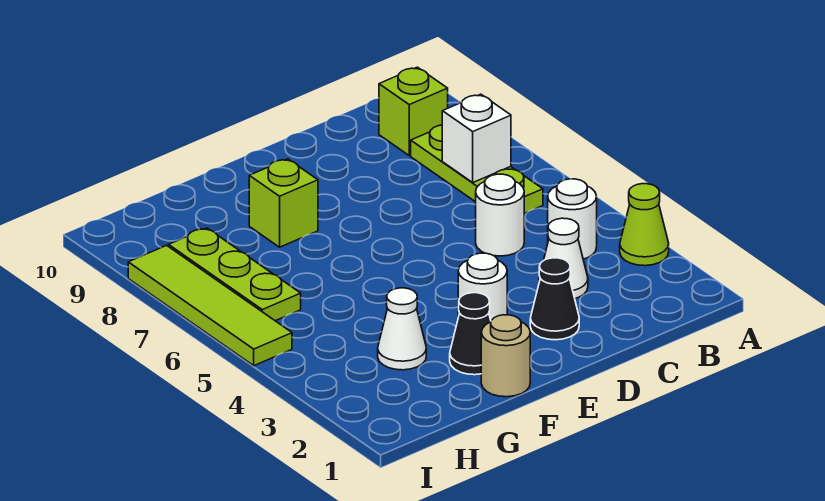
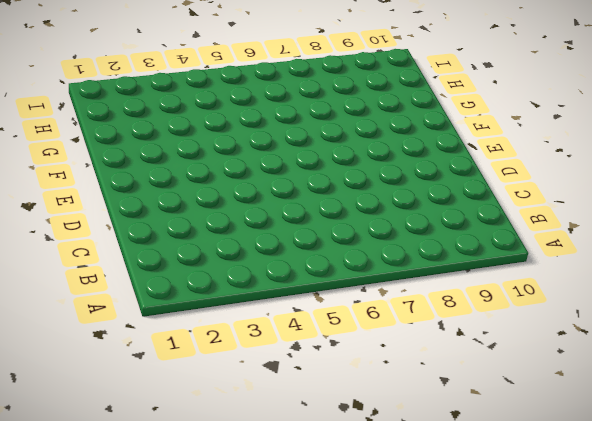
none -> lime cone A3 level 1
none -> white round brick B4 level 1
none -> lime plate B6:B8 level 1

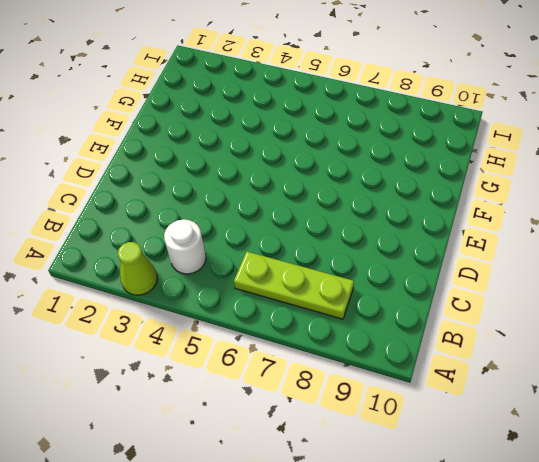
none -> lime brick B9 level 1
none -> white cone C3 level 1
none -> white round brick C5 level 1

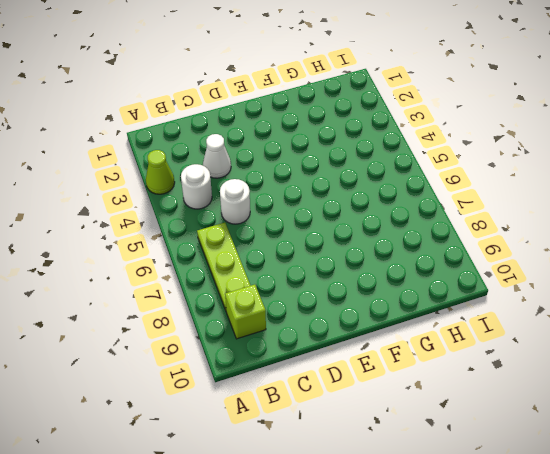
none -> black cone D2 level 1
none -> white round brick E3 level 1
none -> tan round brick F1 level 1

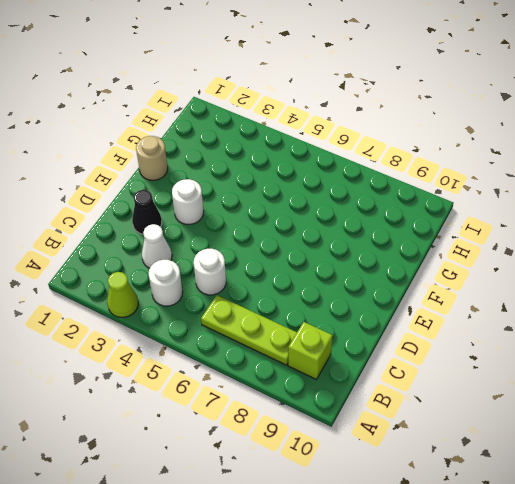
none -> black cone F2 level 1
none -> lime brick F8 level 1
none -> white cone G3 level 1

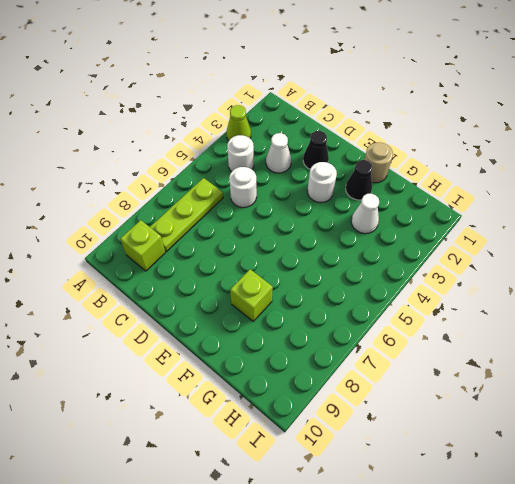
none -> lime plate H6:H8 level 1
none -> lime tile I5:I8 level 1
none -> white brick B7 level 2

